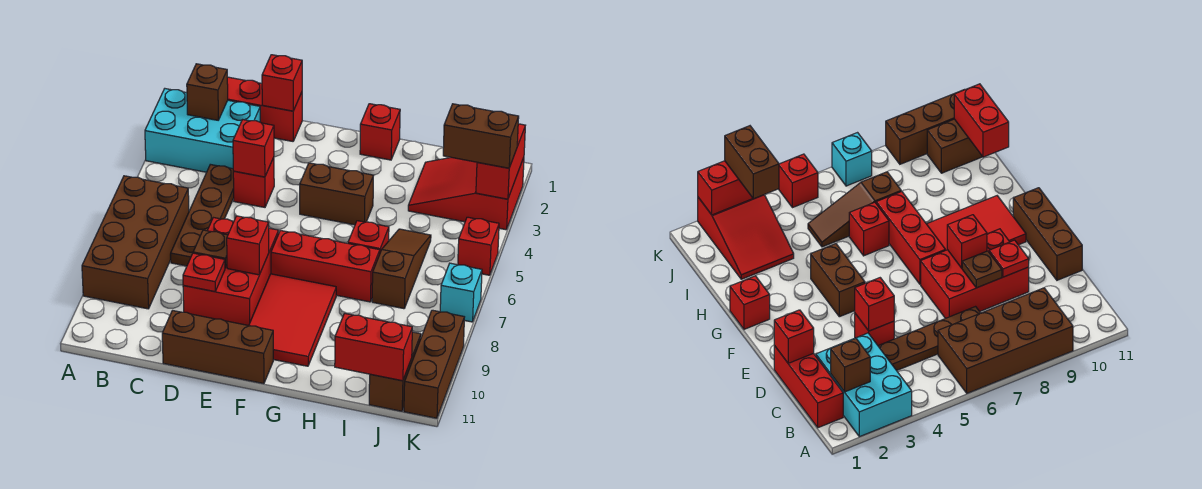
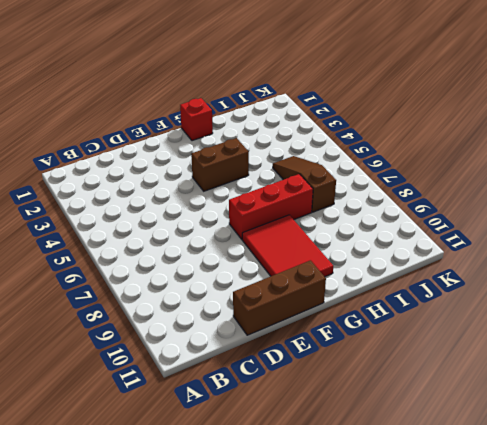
none -> cyan brick A2:C3 level 1
none -> brown brick A6:B9 level 1
none -> red brick B1:D1 level 1

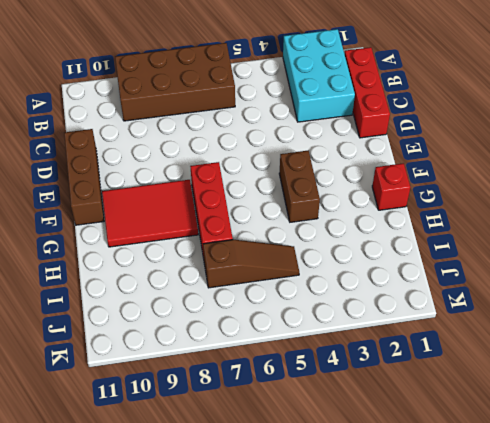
none -> brown plate C4:C7 level 1
none -> red brick D4 level 1
none -> red brick D7:E9 level 1

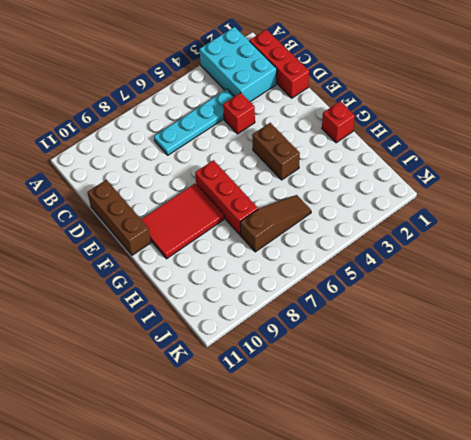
cyan plate C4:C7 level 1 -> brown plate C4:C7 level 1
none -> brown brick A6:B9 level 1
none -> red brick D7:E9 level 1
none -> red brick H6 level 1

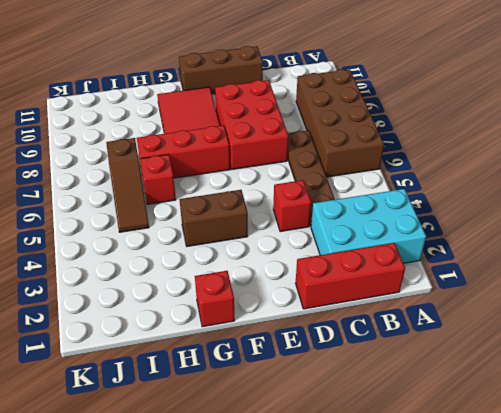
none -> red slope I2:K3 level 1 top K
none -> brown brick J10:J11 level 1
none -> red brick K5 level 1

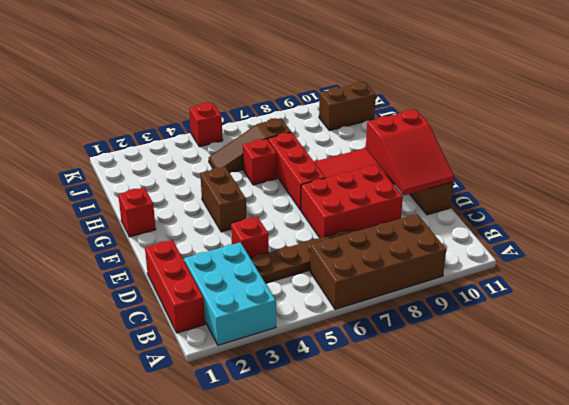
red slope D10:F11 level 2 top F -> red slope I2:K3 level 1 top K
none -> cyan brick K7 level 1
none -> brown brick K9:K11 level 1
none -> brown brick B2 level 2

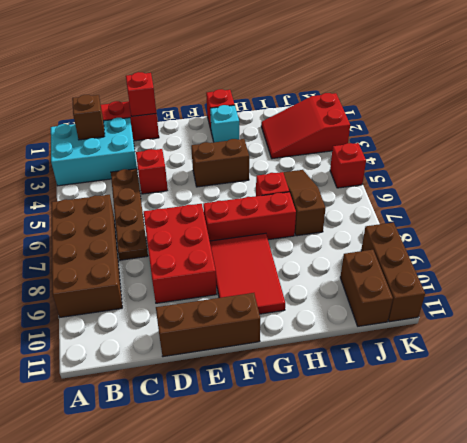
cyan brick G2 level 1 -> cyan brick K7 level 1
none -> red brick D4 level 2
none -> brown plate D8 level 2
none -> red plate D9 level 2

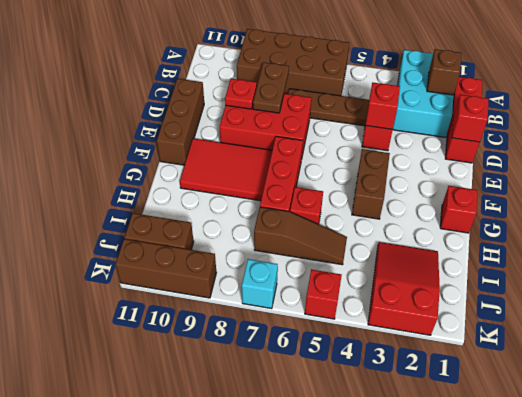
brown plate C8:D8 level 2 -> brown plate D8 level 2
none -> red brick E8 level 2
none -> red brick I11:J11 level 2
none -> red brick K2:K3 level 2

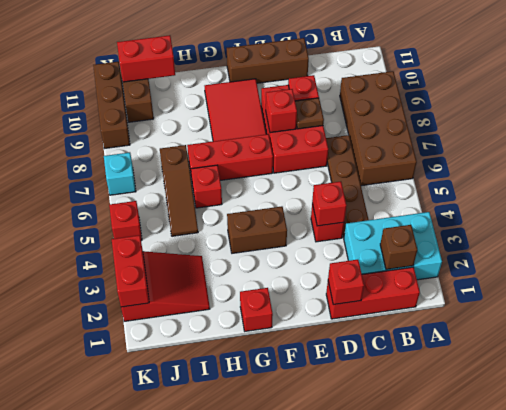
none -> brown brick J3:K3 level 3

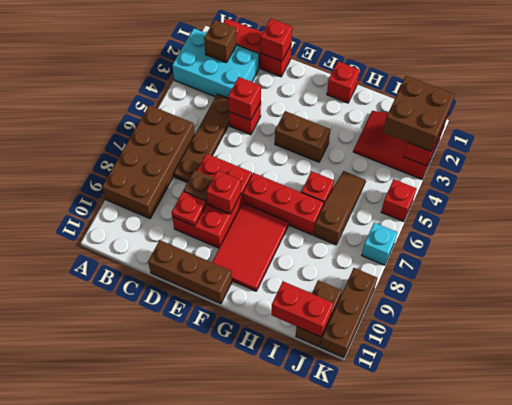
brown brick J2:K3 level 3 -> brown brick J3:K3 level 3

